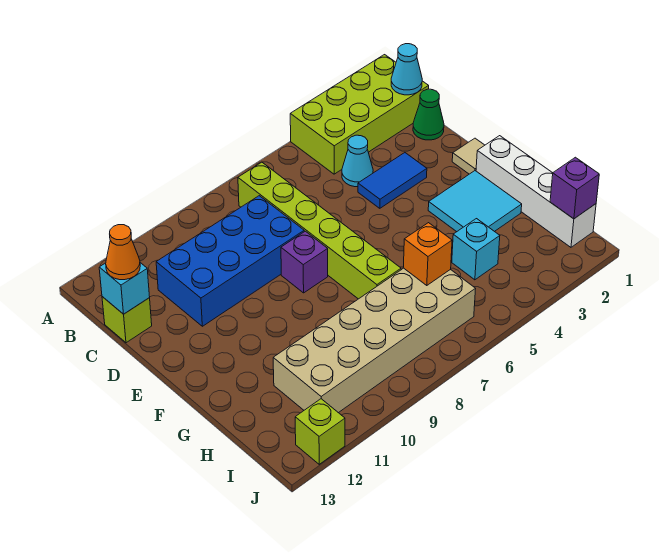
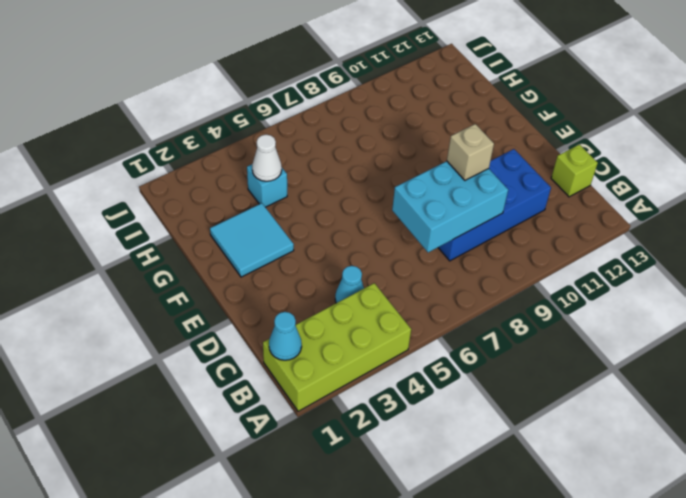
cyan brick C7:D9 level 2 -> none
tan brick D9 level 3 -> none
white cone H4 level 2 -> none
none -> lime brick B7:G7 level 1
none -> green cone C1 level 1
none -> blue tile D3:D4 level 1

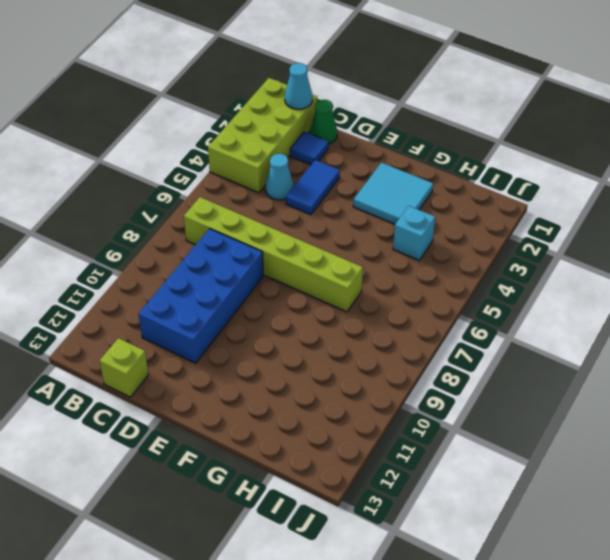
blue tile C2 level 1 -> none
none -> tan tile E1 level 1
none -> purple brick E8 level 1
none -> white brick F1:I1 level 1

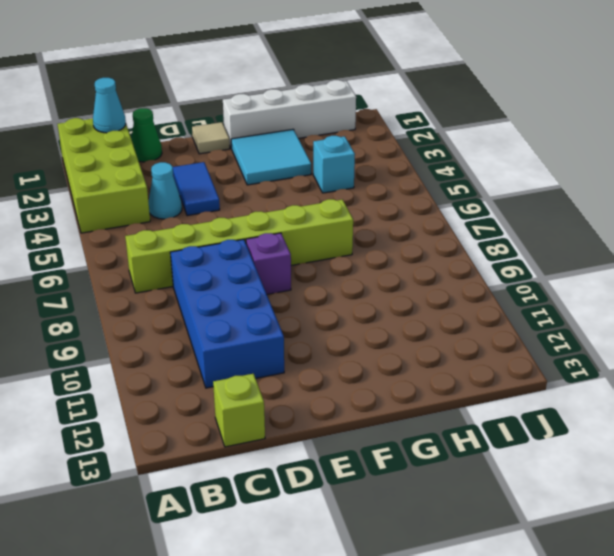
none -> tan brick H6:I11 level 1
none -> lime brick J12 level 1
none -> cyan brick C13 level 2

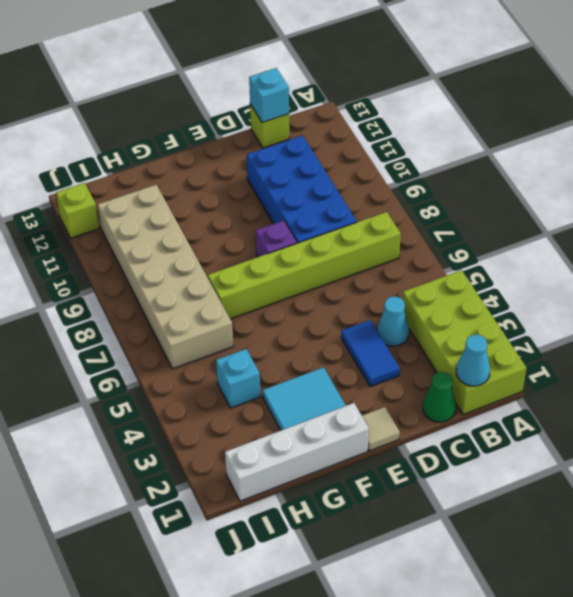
none -> orange brick H6 level 2
none -> purple brick I1 level 2
none -> orange cone C13 level 3

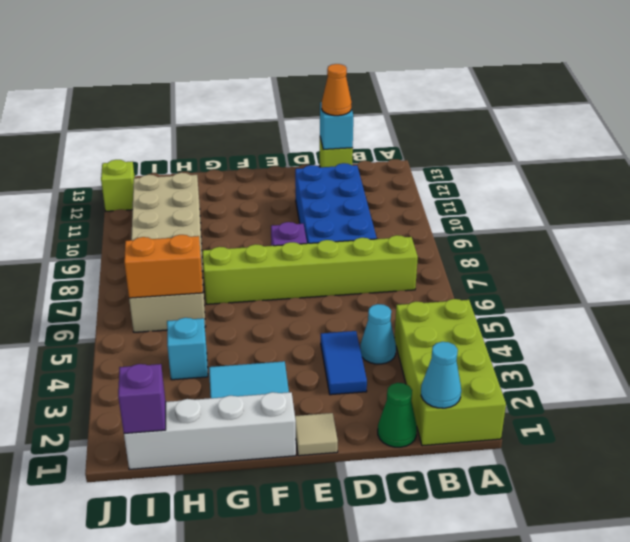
orange brick H6:I6 level 2 -> orange brick H6 level 2

